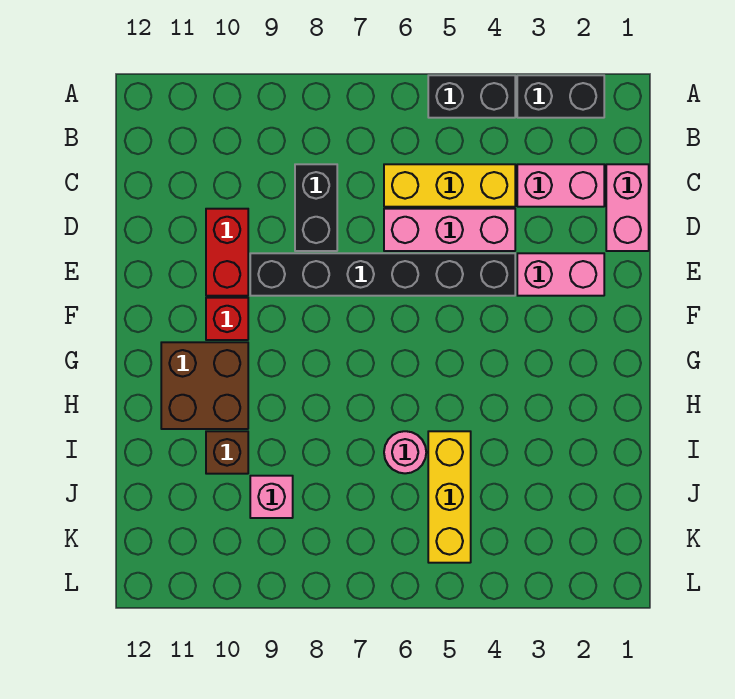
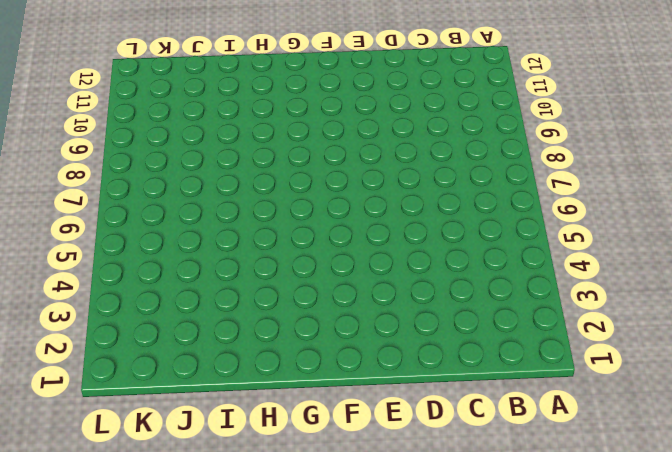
none -> black brick A2:A3 level 1
none -> black brick A4:A5 level 1
none -> pink brick C1:D1 level 1

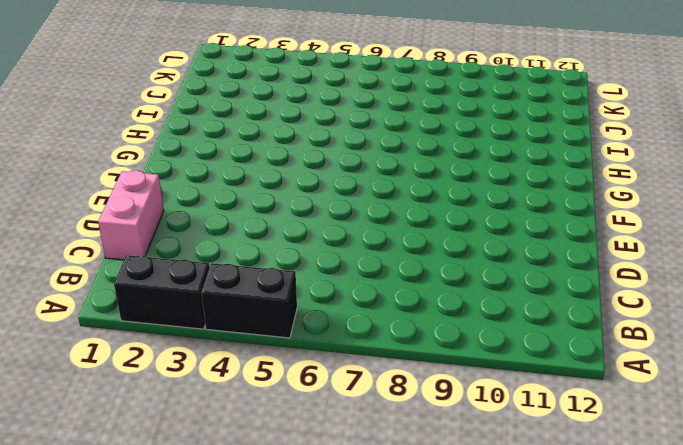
none -> pink brick C2:C3 level 1
none -> yellow brick C4:C6 level 1
none -> black brick C8:D8 level 1

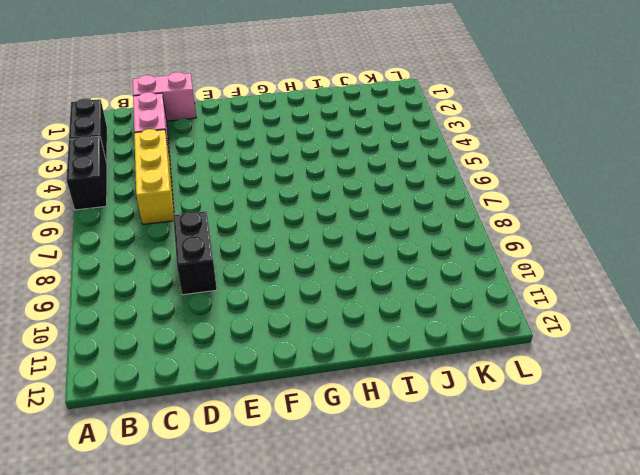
black brick D8:D9 level 1 -> black brick C8:D8 level 1
none -> pink brick D4:D6 level 1
none -> red brick D10:E10 level 1
none -> pink brick E2:E3 level 1

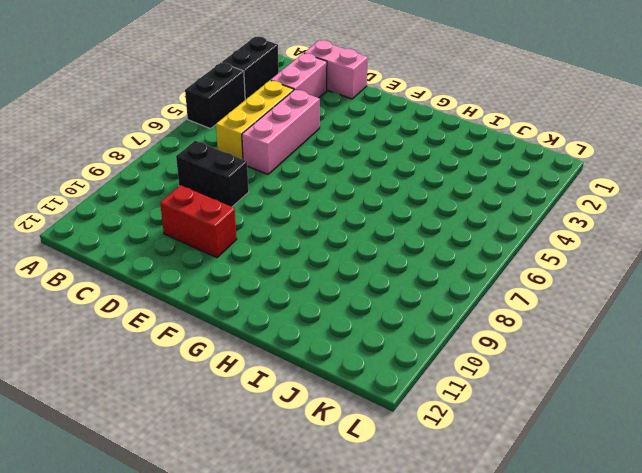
none -> pink brick E2:E3 level 1
none -> black brick E4:E9 level 1
none -> red brick F10 level 1

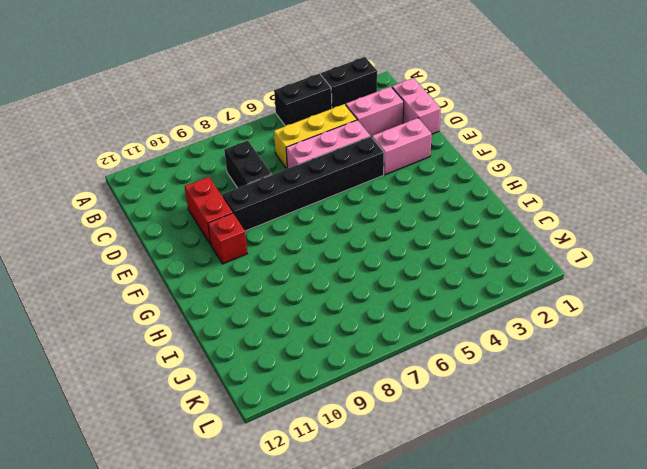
none -> brown brick G10:H11 level 1
none -> yellow brick I5:K5 level 1
none -> pink round brick I6 level 1

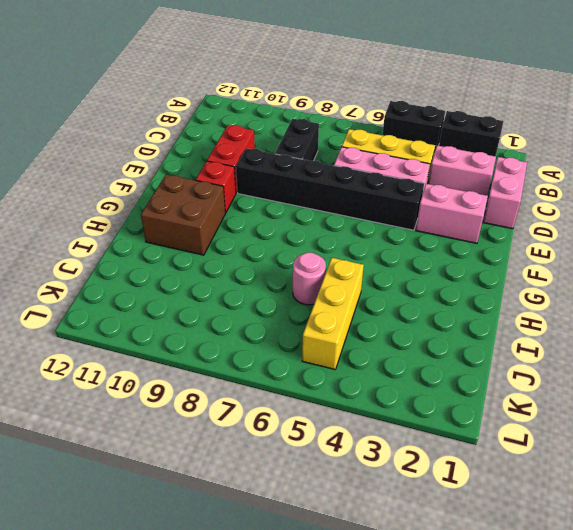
none -> brown brick I10 level 1
none -> pink brick J9 level 1

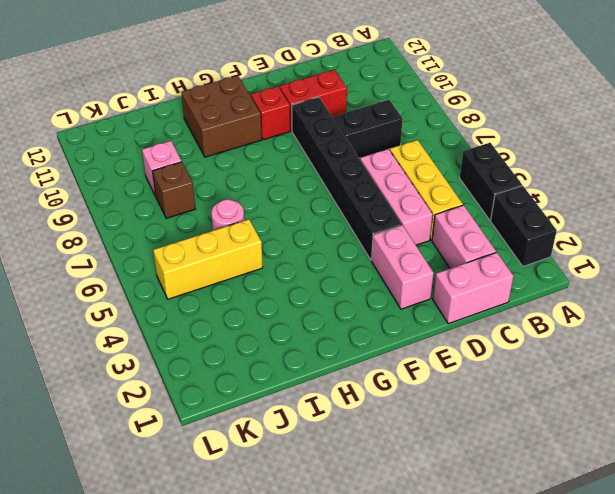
brown brick J8 level 1 -> brown brick I10 level 1

